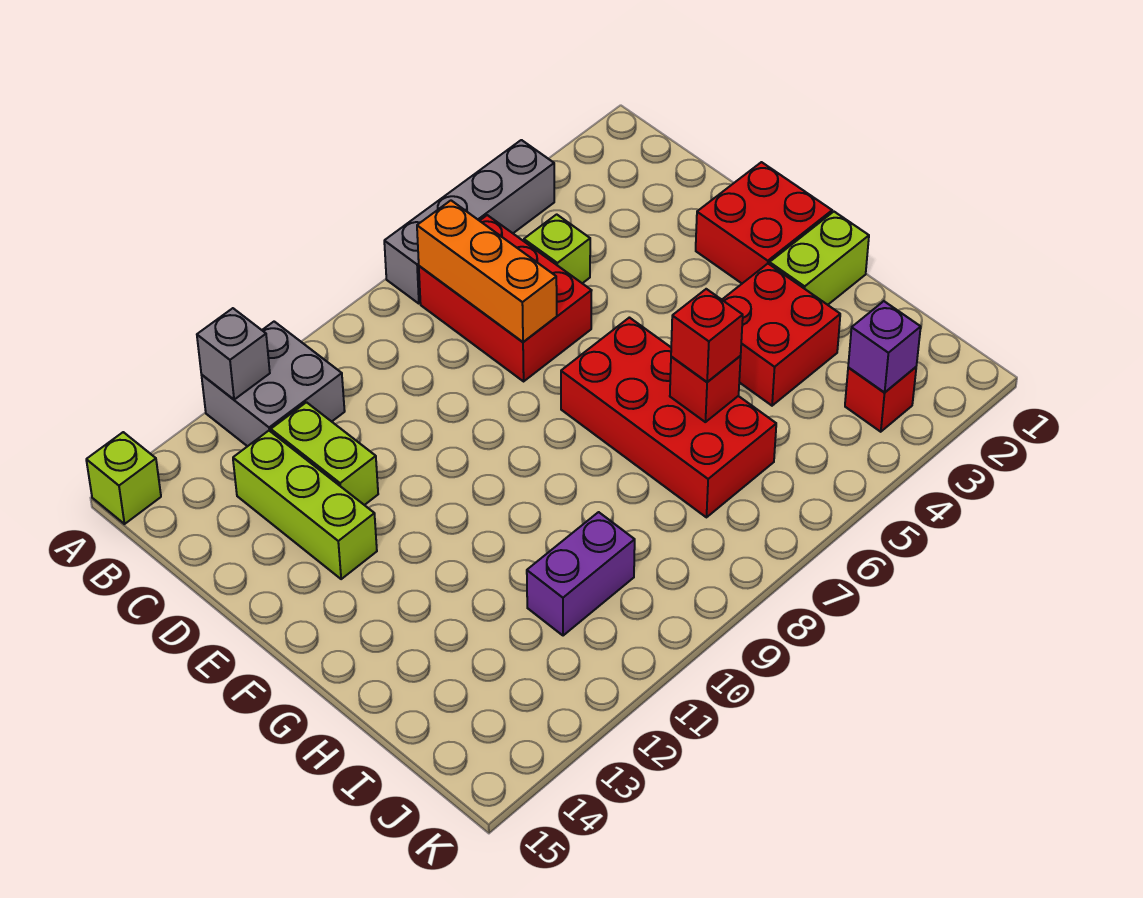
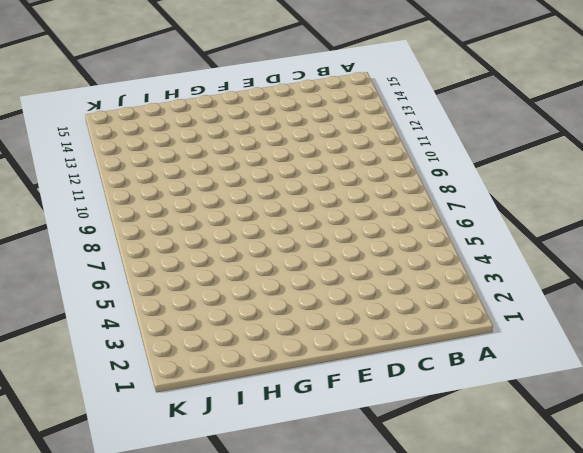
none -> grey brick A4:A7 level 1
none -> grey brick A11:B12 level 1
none -> lime brick A15 level 1

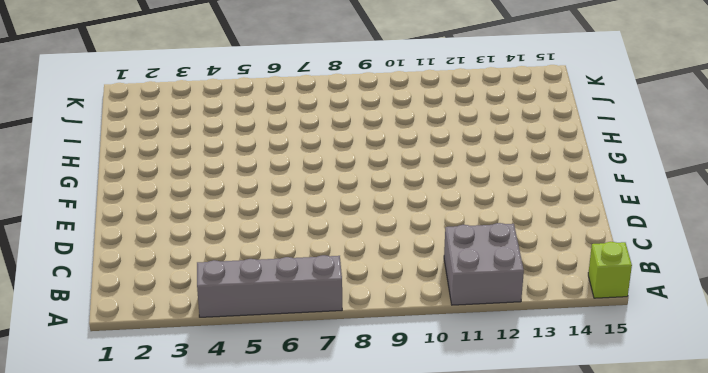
none -> red brick B6:D7 level 1
none -> lime brick C5 level 1
none -> lime brick C12:D12 level 1

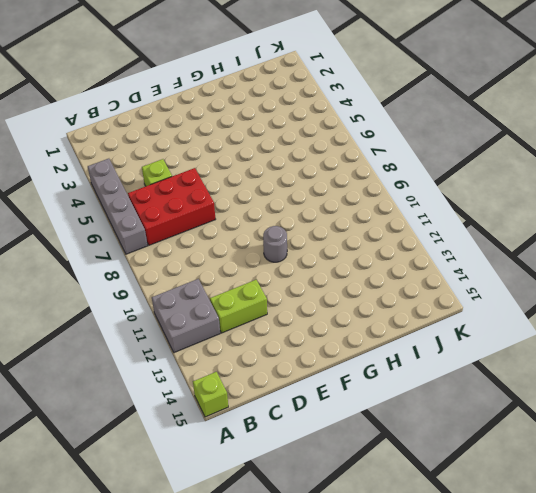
grey round brick F10 level 1 -> none
none -> lime brick C13:E13 level 1
none -> red brick E1:F2 level 1
none -> red brick F6:I7 level 1

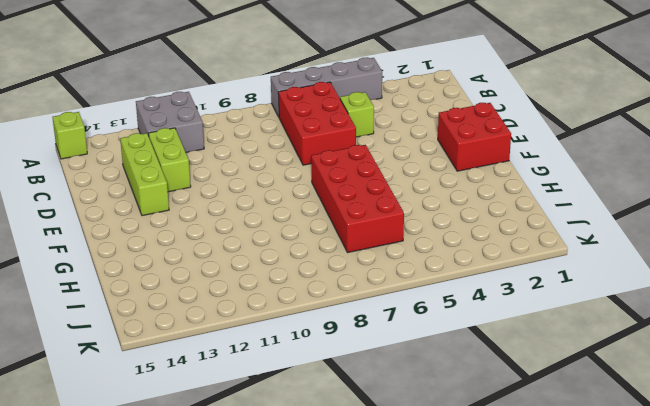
none -> lime brick G1:G2 level 1
none -> red brick G3:H4 level 1
none -> purple brick I10:I11 level 1

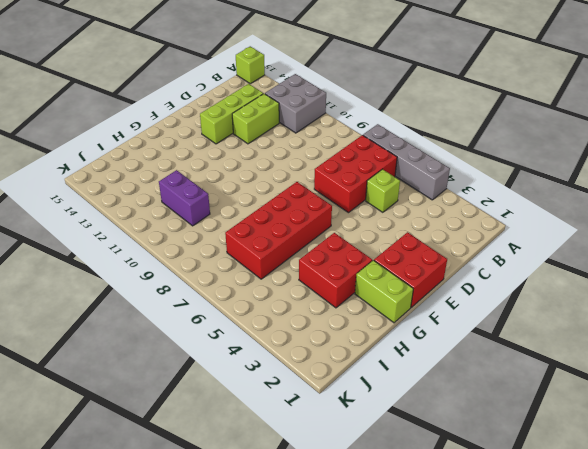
none -> red brick J3 level 1
none -> grey brick A12 level 2
none -> orange brick B7:D7 level 2

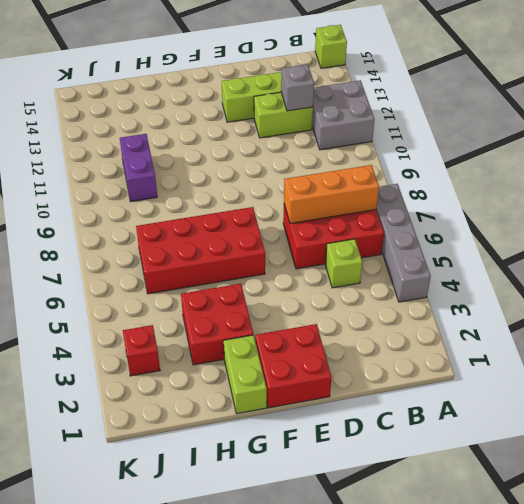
grey brick C12 level 2 -> grey brick A12 level 2
none -> red brick H6 level 2
none -> purple brick J3 level 2
none -> red brick H6 level 3

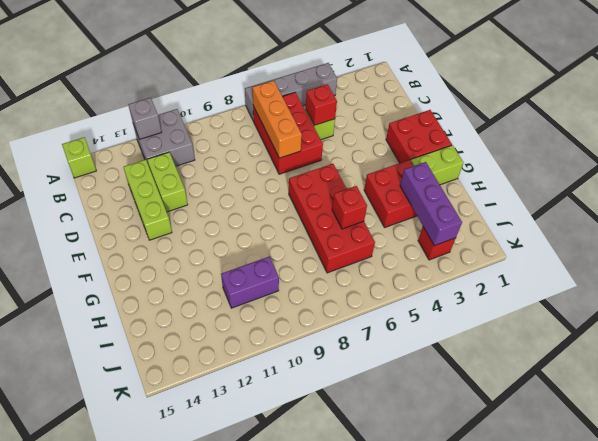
red brick C5 level 2 -> red brick H6 level 3
purple brick H3:J3 level 2 -> purple brick J3 level 2

